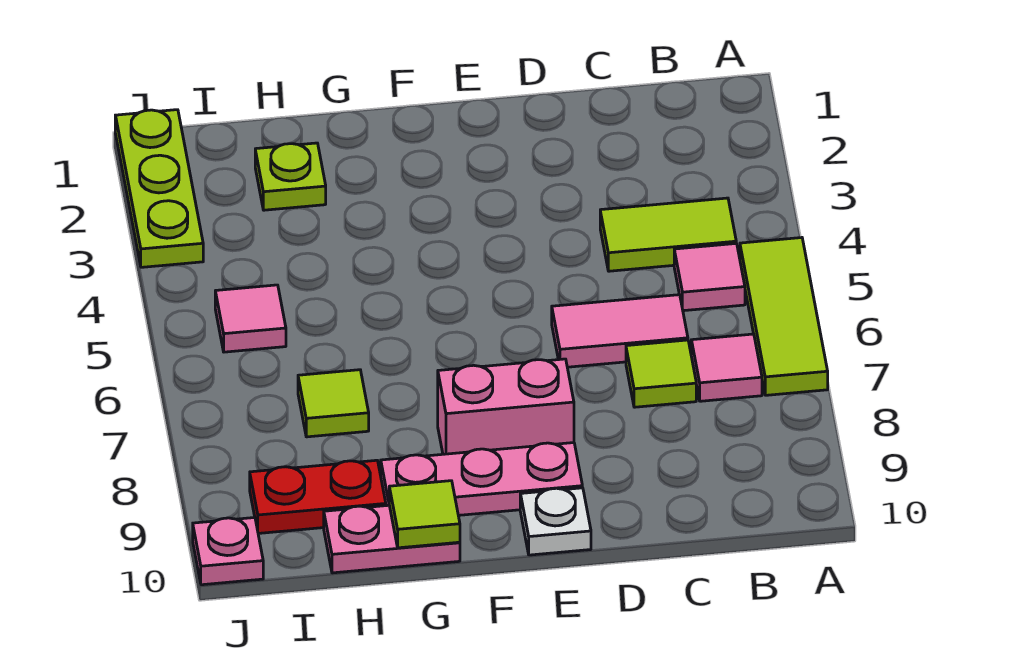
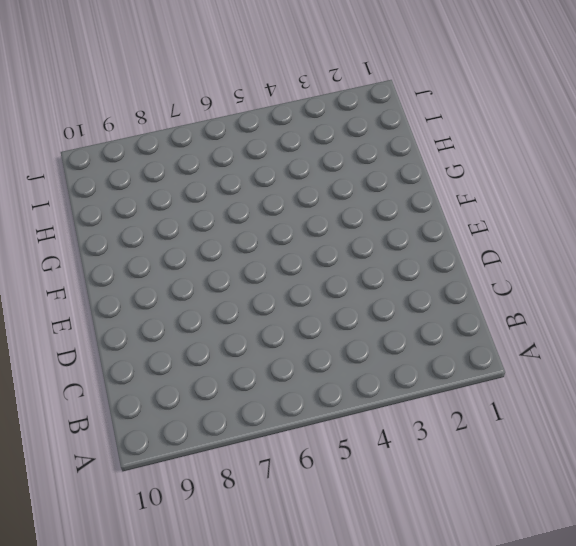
none -> lime tile A5:A7 level 1
none -> lime tile B4:C4 level 1
none -> pink tile B5 level 1

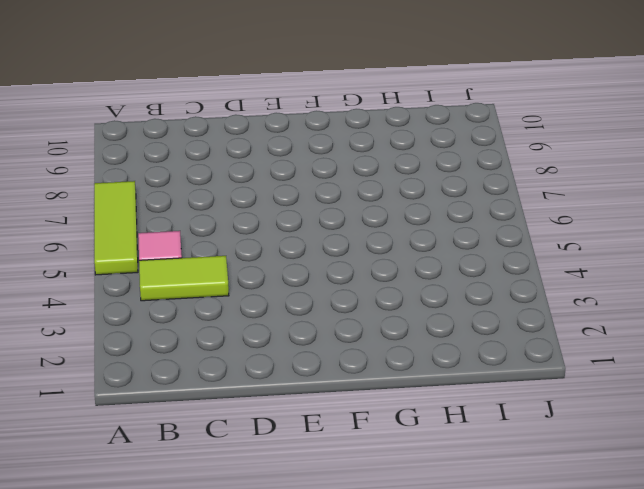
none -> pink tile B7 level 1
none -> pink tile C6:D6 level 1
none -> lime tile C7 level 1

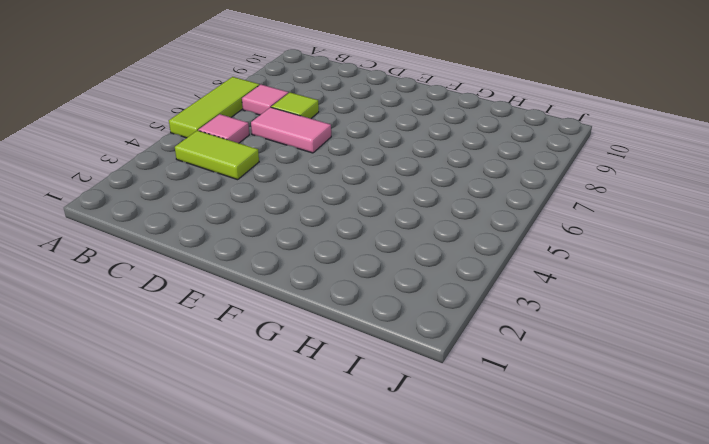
none -> pink brick E8:F8 level 1
none -> pink plate E9:G9 level 1
none -> white plate E10 level 1

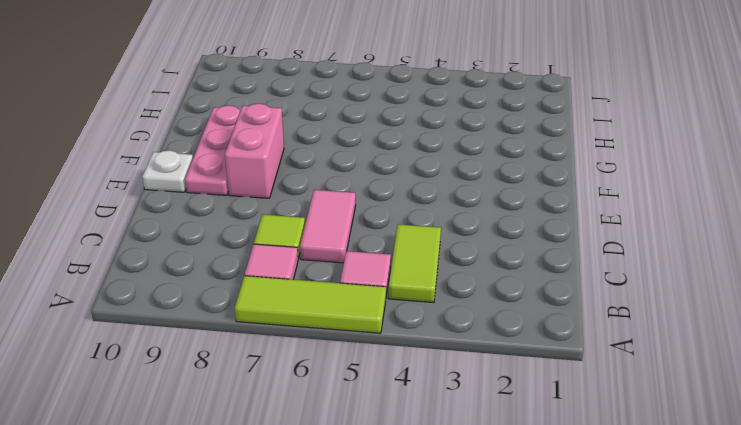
none -> pink plate G10:H10 level 1
none -> lime plate H2 level 1
none -> lime tile H7 level 1

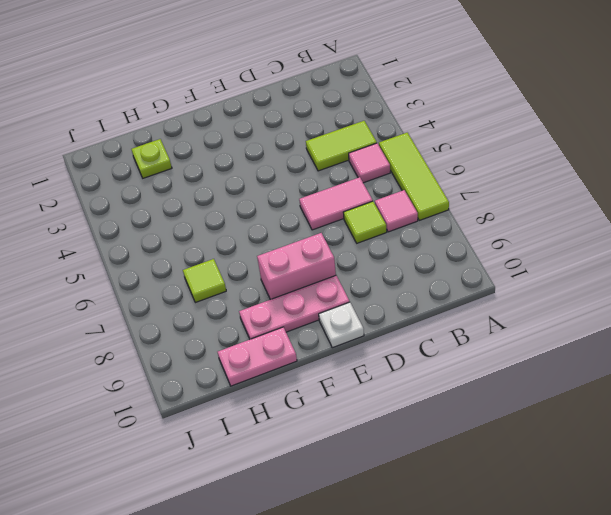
none -> red plate H9:I9 level 1
none -> pink tile I5 level 1
none -> lime plate J1:J3 level 1

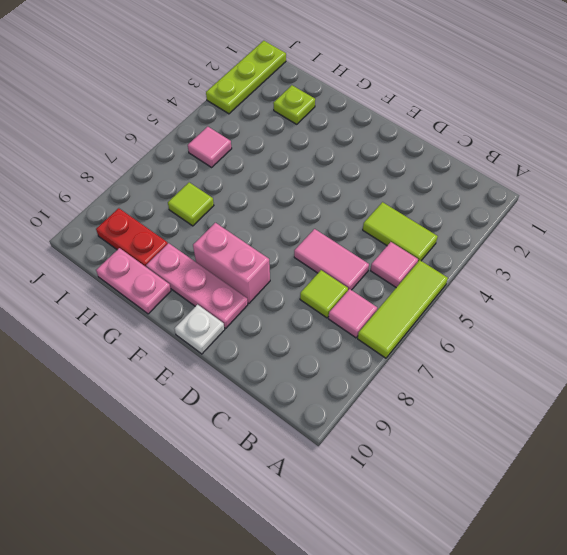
none -> pink plate J10 level 1
none -> lime tile G10 level 2

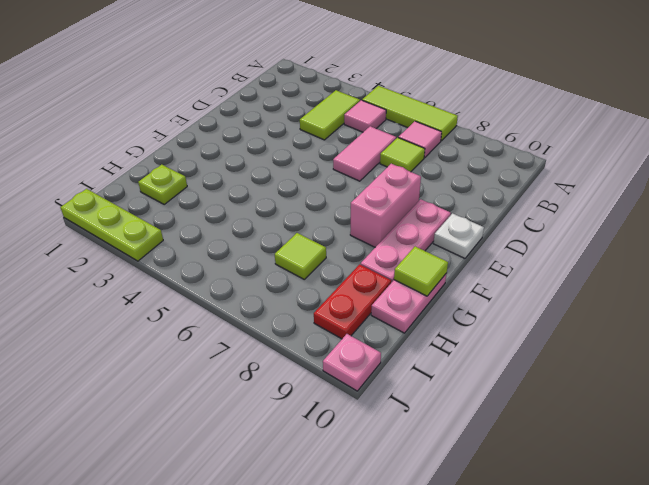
none -> pink tile I5 level 1

